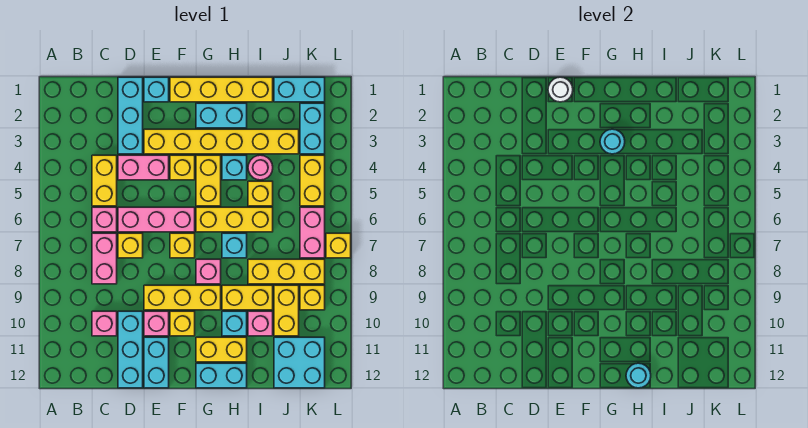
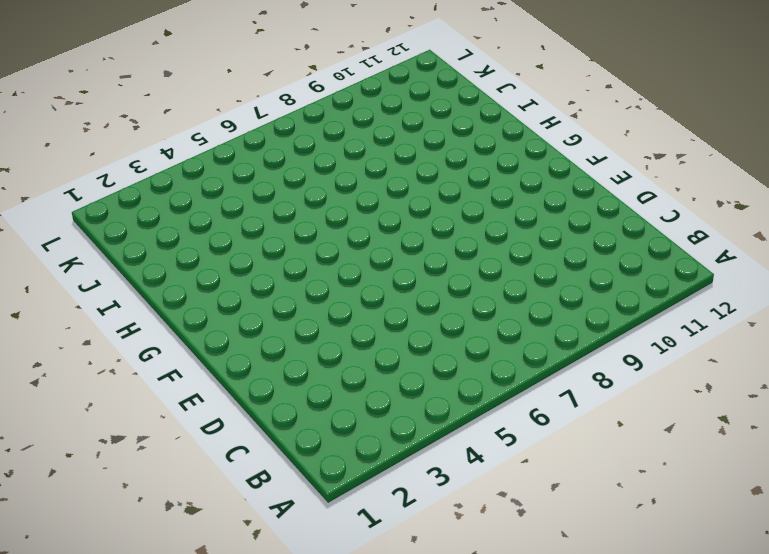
none -> yellow brick C4:C5 level 1
none -> pink brick C6 level 1
none -> pink brick C7:C8 level 1
none -> pink brick C10 level 1

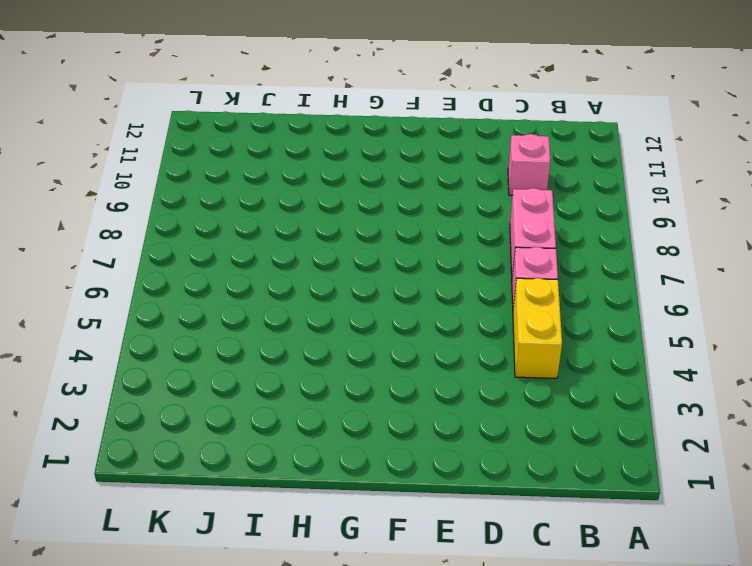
none -> cyan brick D1:D3 level 1
none -> pink brick D4:E4 level 1
none -> pink brick D6:F6 level 1
none -> yellow brick D7 level 1

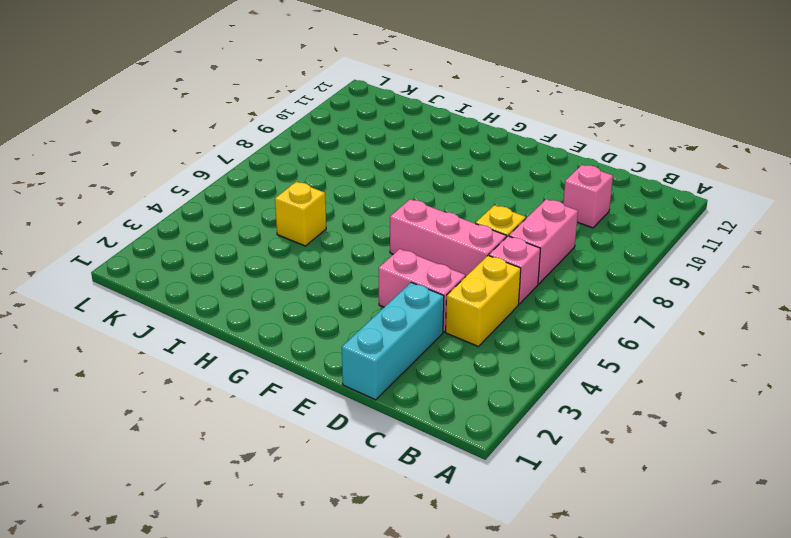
none -> cyan brick D10:D12 level 1
none -> cyan brick E1 level 1
none -> yellow brick E3:J3 level 1
none -> yellow brick E9:G9 level 1

